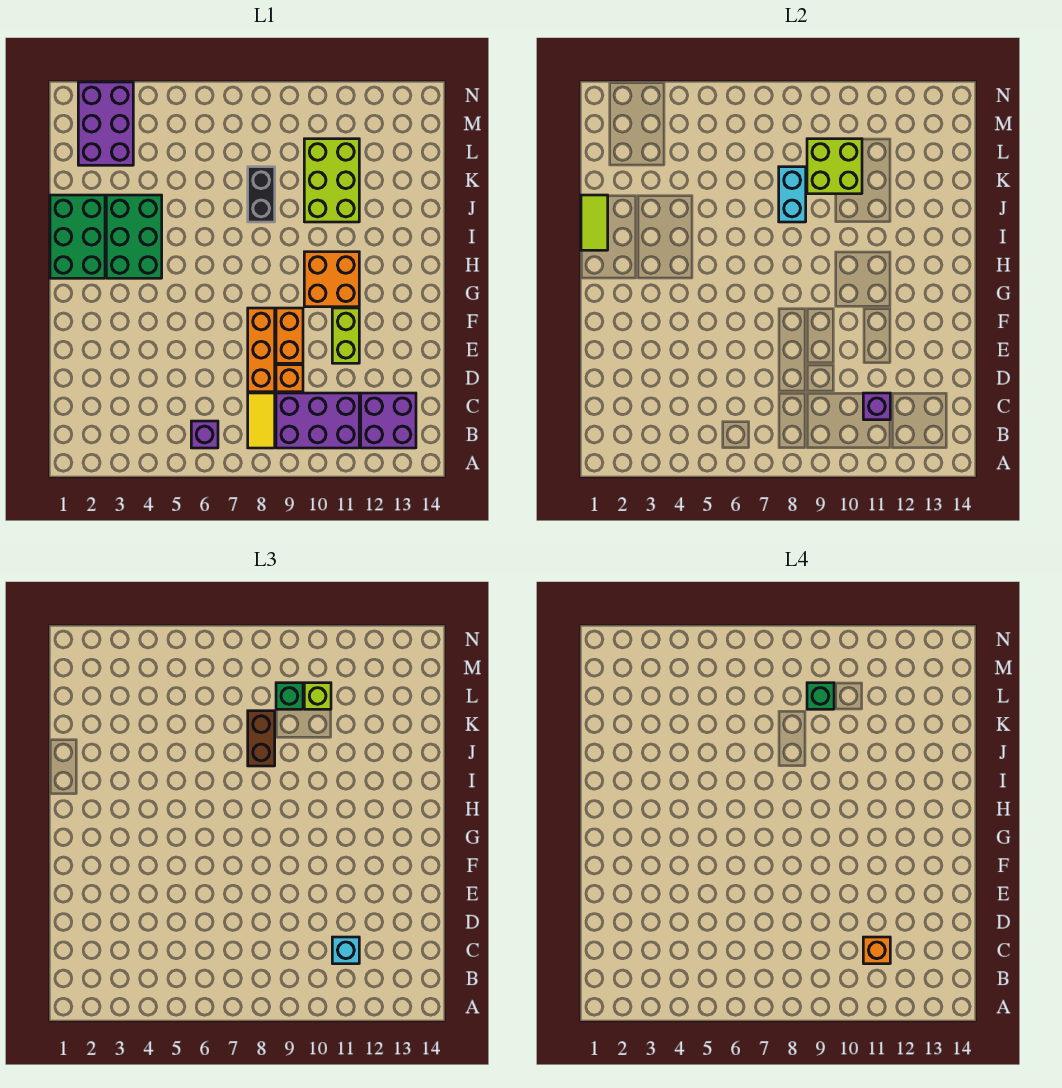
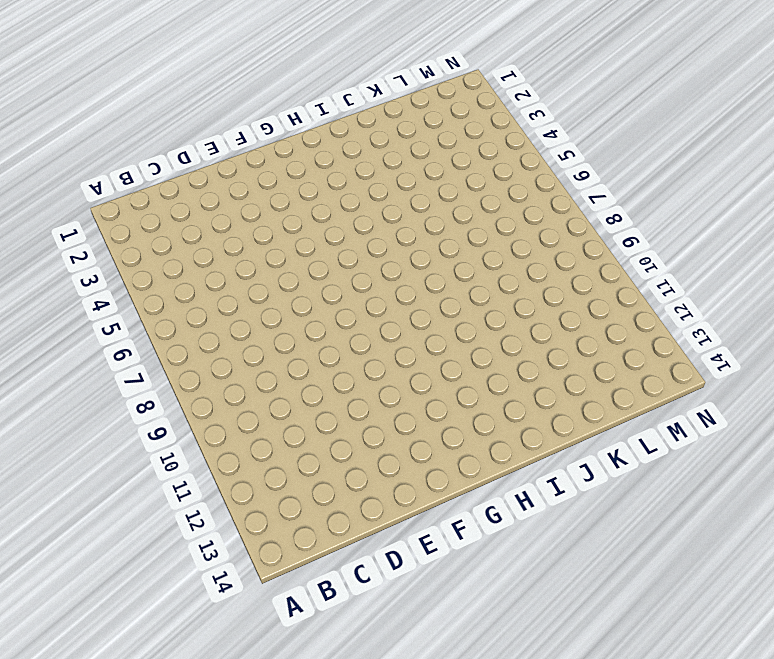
none -> purple brick B6 level 1
none -> yellow tile B8:C8 level 1
none -> purple brick B9:C11 level 1

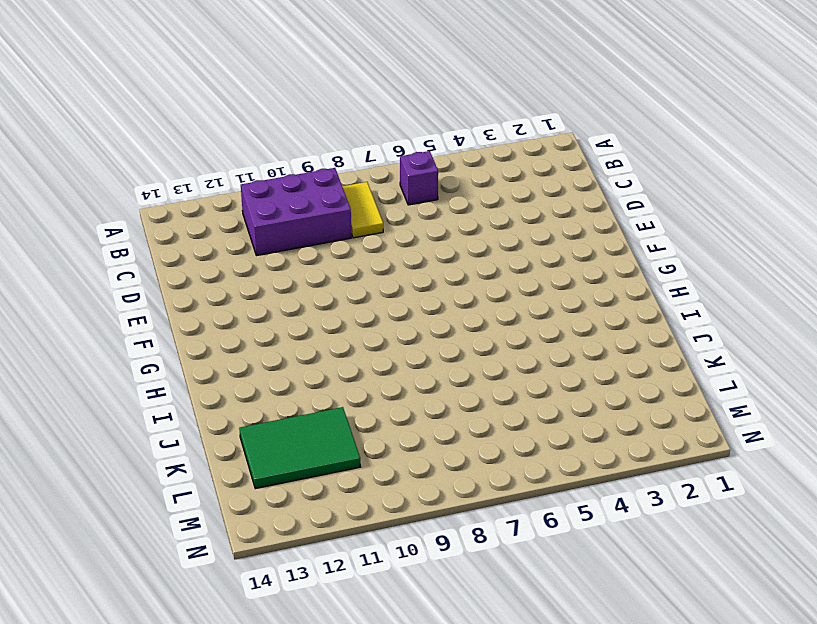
green tile K11:L13 level 1 -> lime brick J10:L11 level 1
none -> purple brick B12:C13 level 1
none -> orange brick D8:F8 level 1
none -> orange brick D9 level 1

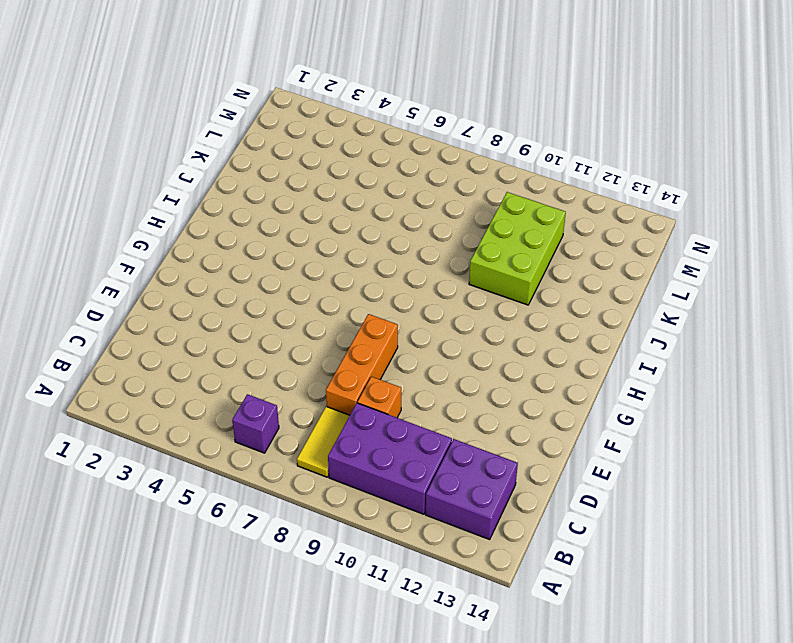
none -> orange brick E9:F9 level 1
none -> lime brick E11:F11 level 1
none -> orange brick G10:H11 level 1

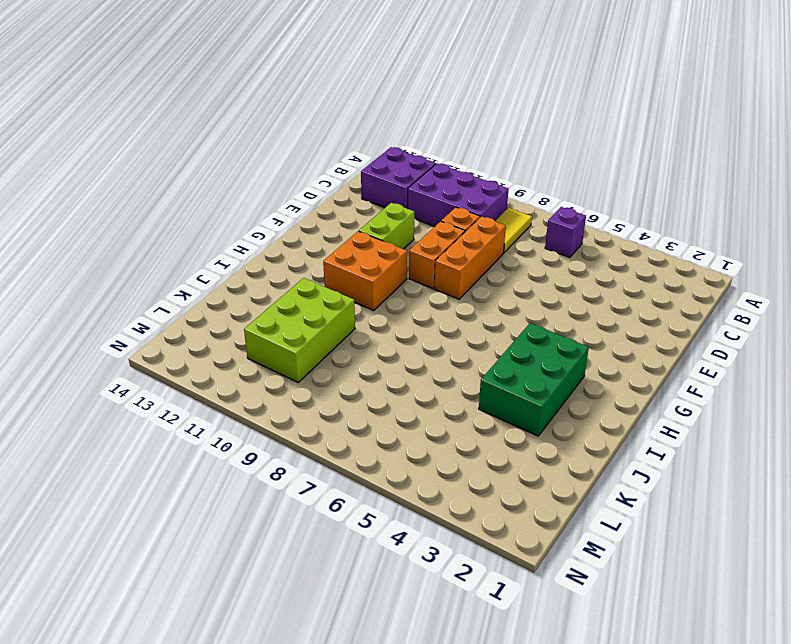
none -> green brick H1:J2 level 1
none -> black brick J8:K8 level 1
none -> purple brick L2:N3 level 1

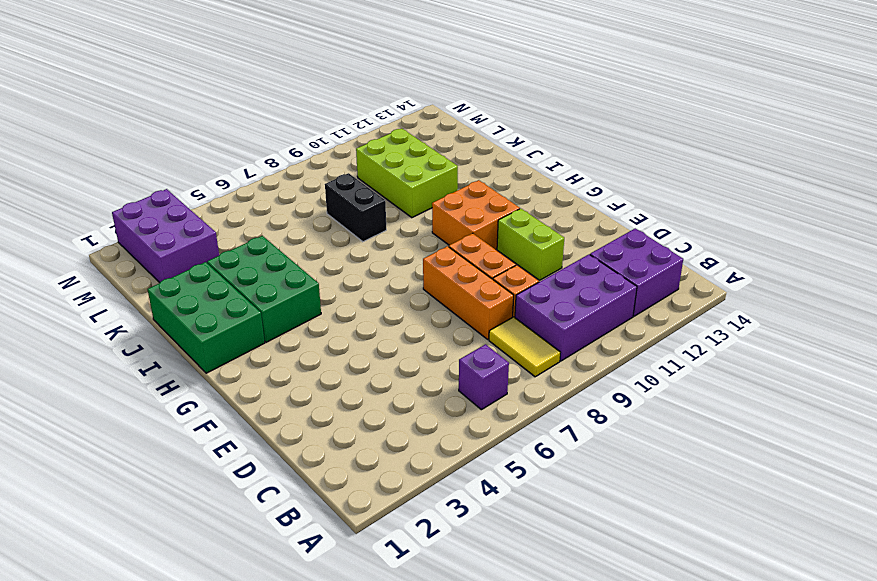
none -> purple brick C11 level 2
none -> lime tile I1:J1 level 2
none -> cyan brick J8:K8 level 2

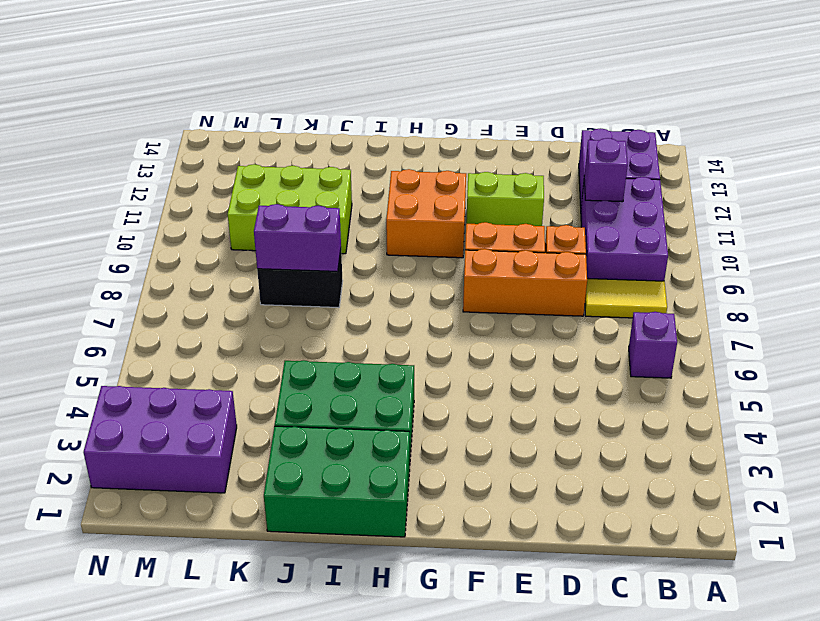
purple brick J8:K8 level 2 -> cyan brick J8:K8 level 2
none -> lime tile I1:J1 level 2
none -> lime brick K9:L10 level 2
none -> cyan brick C11 level 3

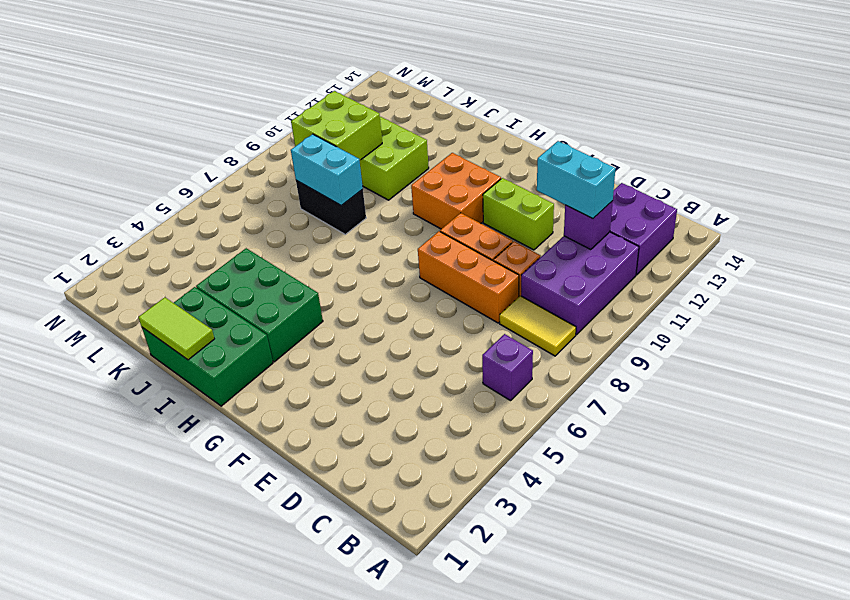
cyan brick C11:D11 level 3 -> cyan brick C11 level 3
none -> purple brick L2:N3 level 1
none -> brown brick J8:K8 level 3
none -> green brick L9 level 3

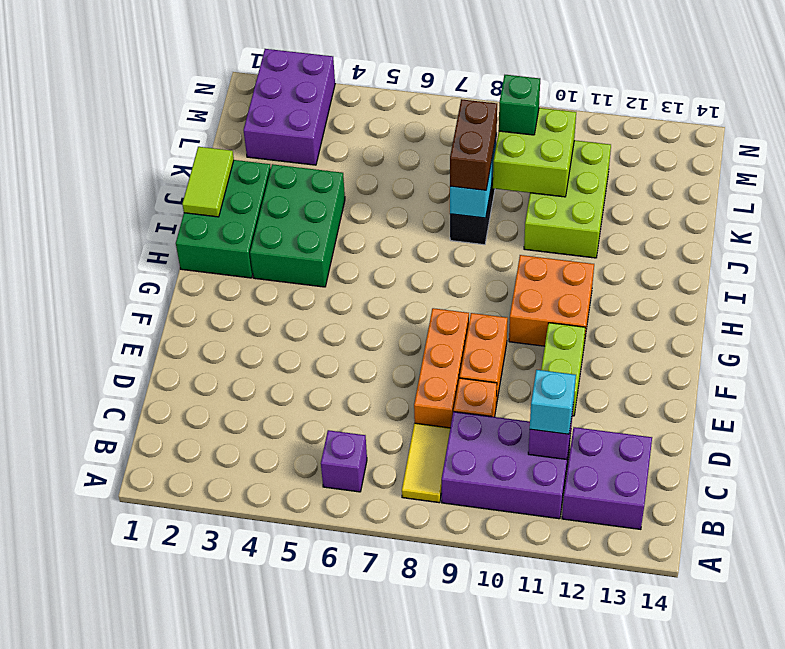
none -> lime brick L10 level 3
none -> orange brick C11 level 4
none -> green brick L9 level 4

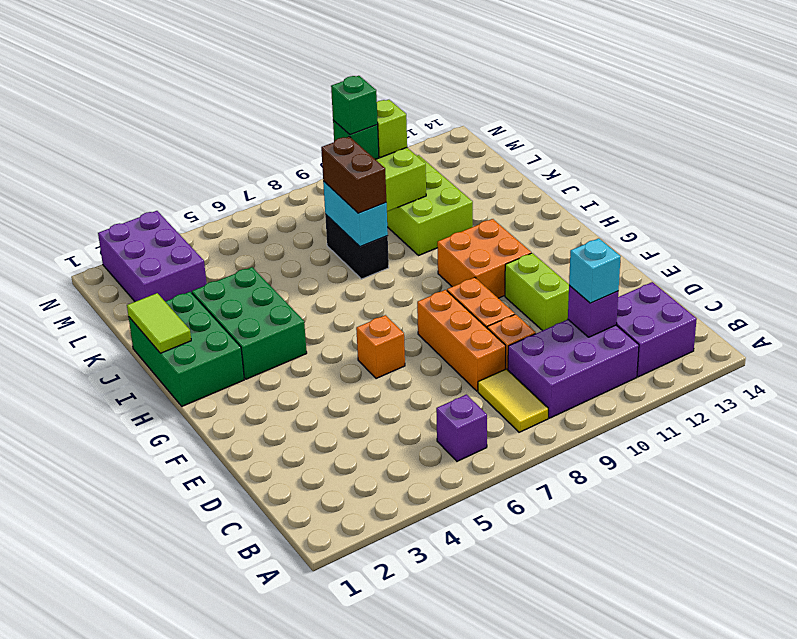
orange brick F6 level 1 -> orange brick C11 level 4

